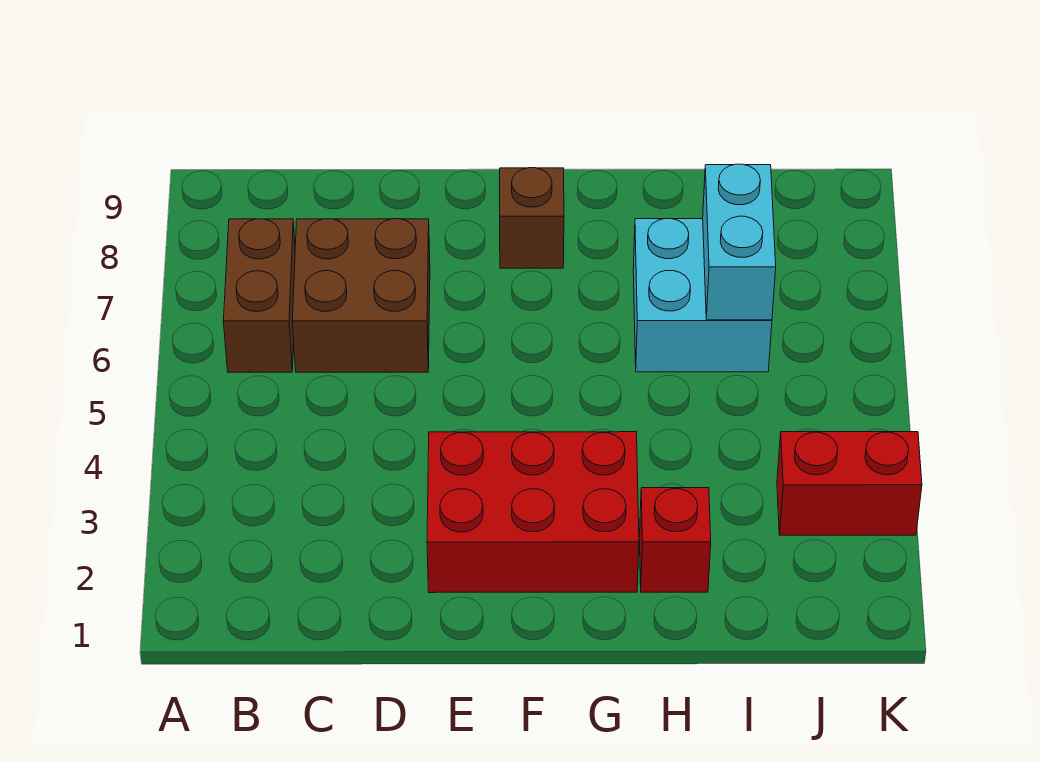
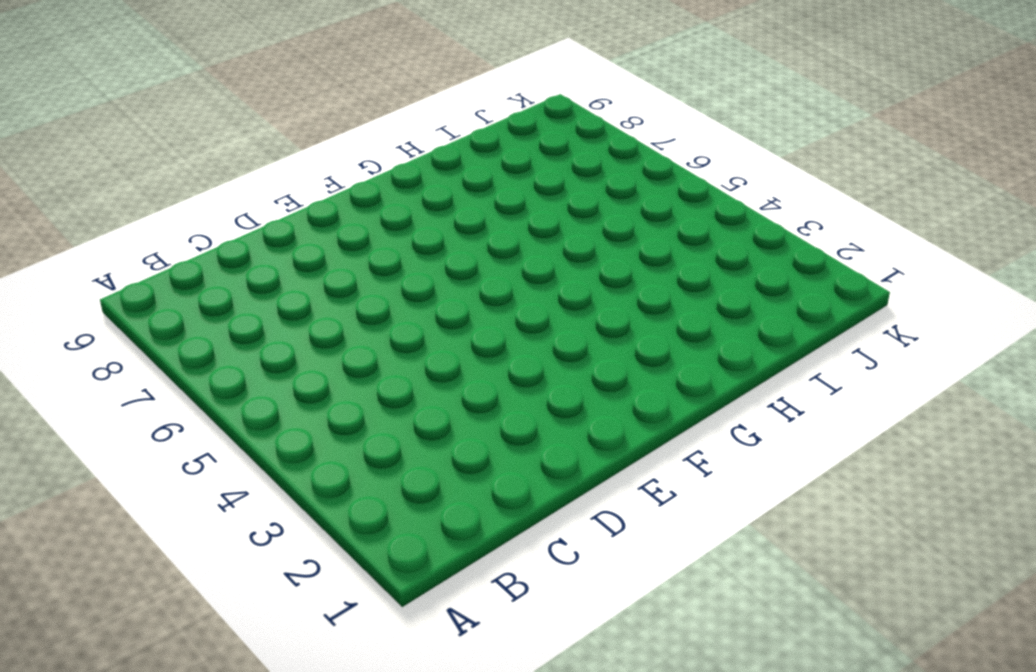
none -> brown brick B6:B7 level 1
none -> brown brick C6:D7 level 1

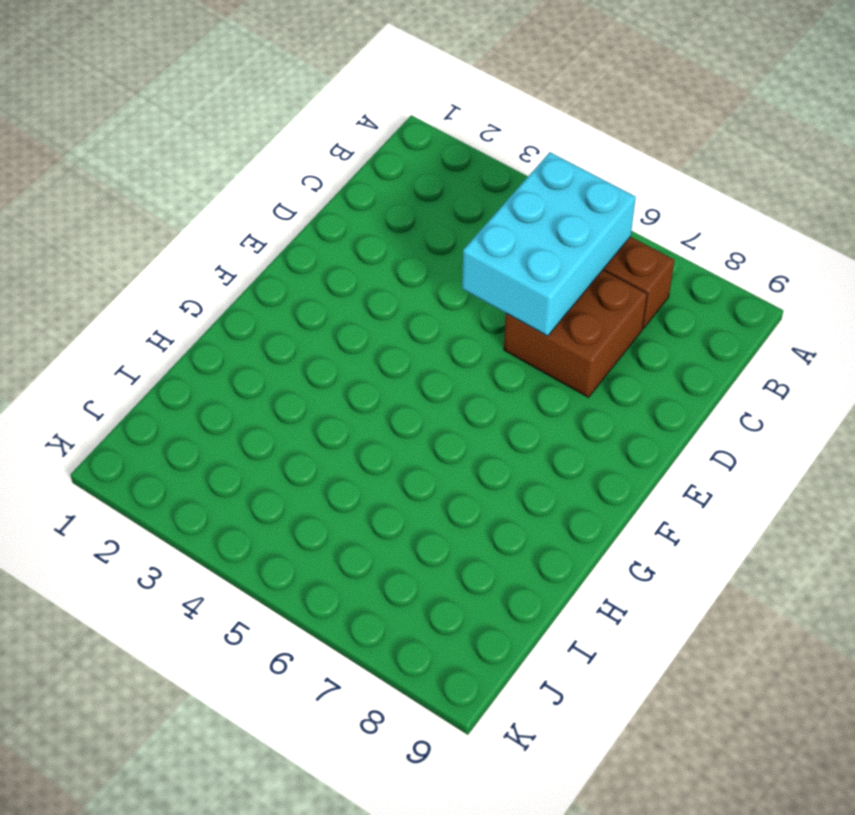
cyan brick B5:D6 level 2 -> none
none -> red brick E2:G3 level 1
none -> brown brick F8 level 1

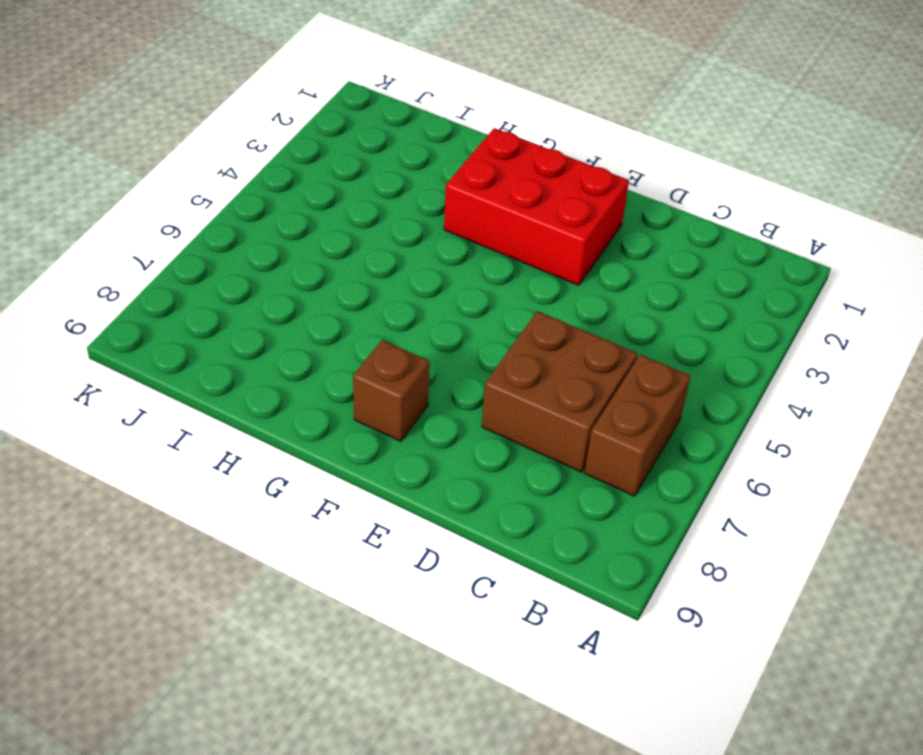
none -> red brick H2 level 1
none -> cyan brick H6:I7 level 1

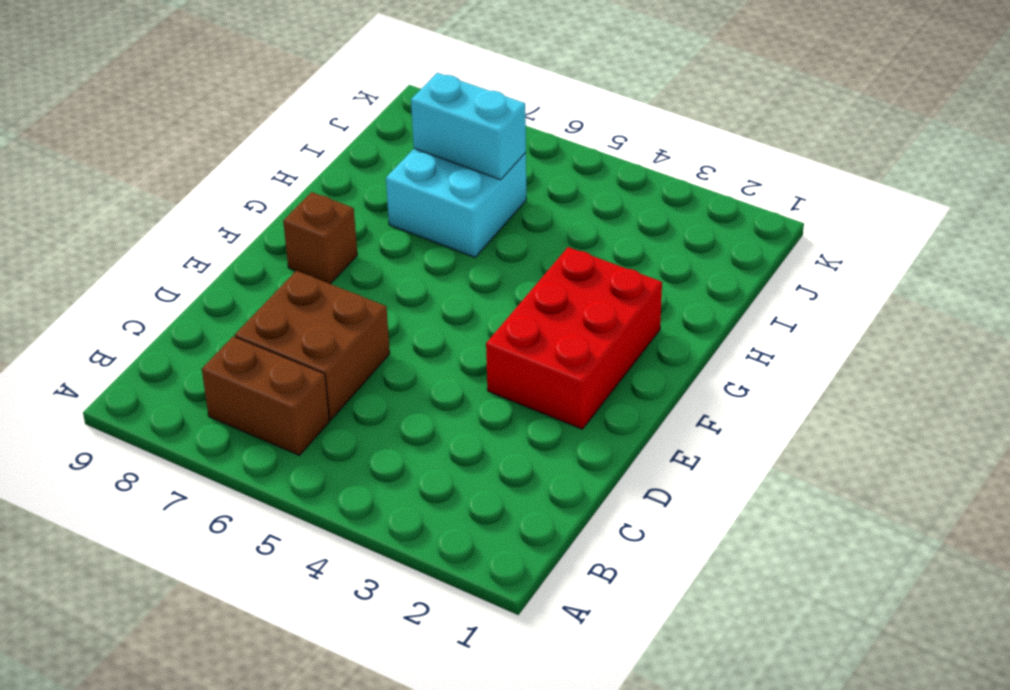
none -> red brick H2 level 1
none -> red brick J3:K3 level 1

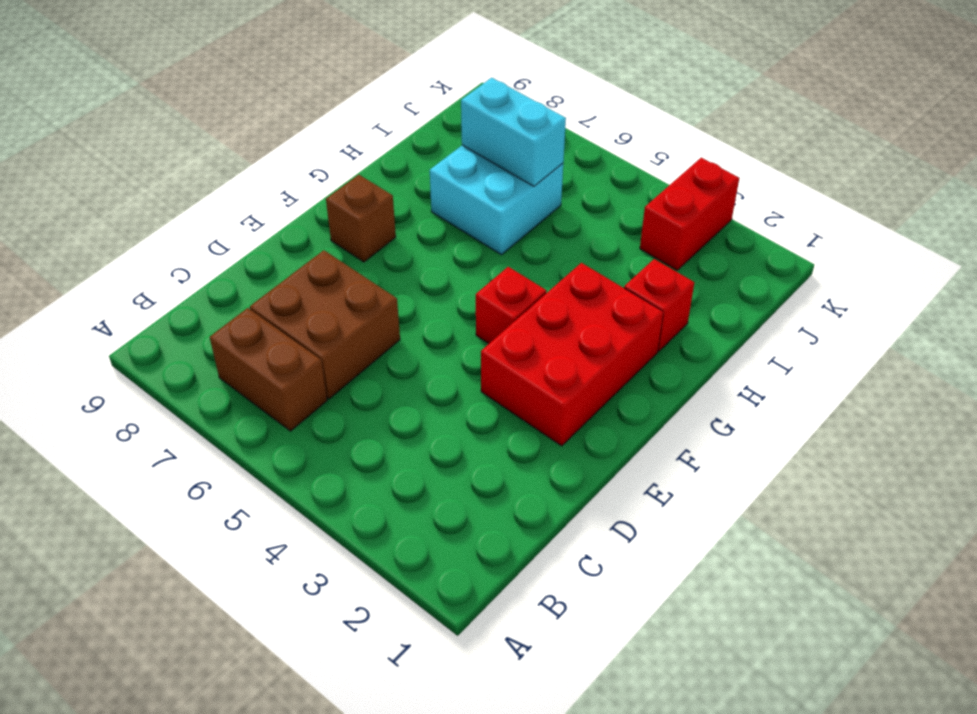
red brick F4 level 1 -> none

